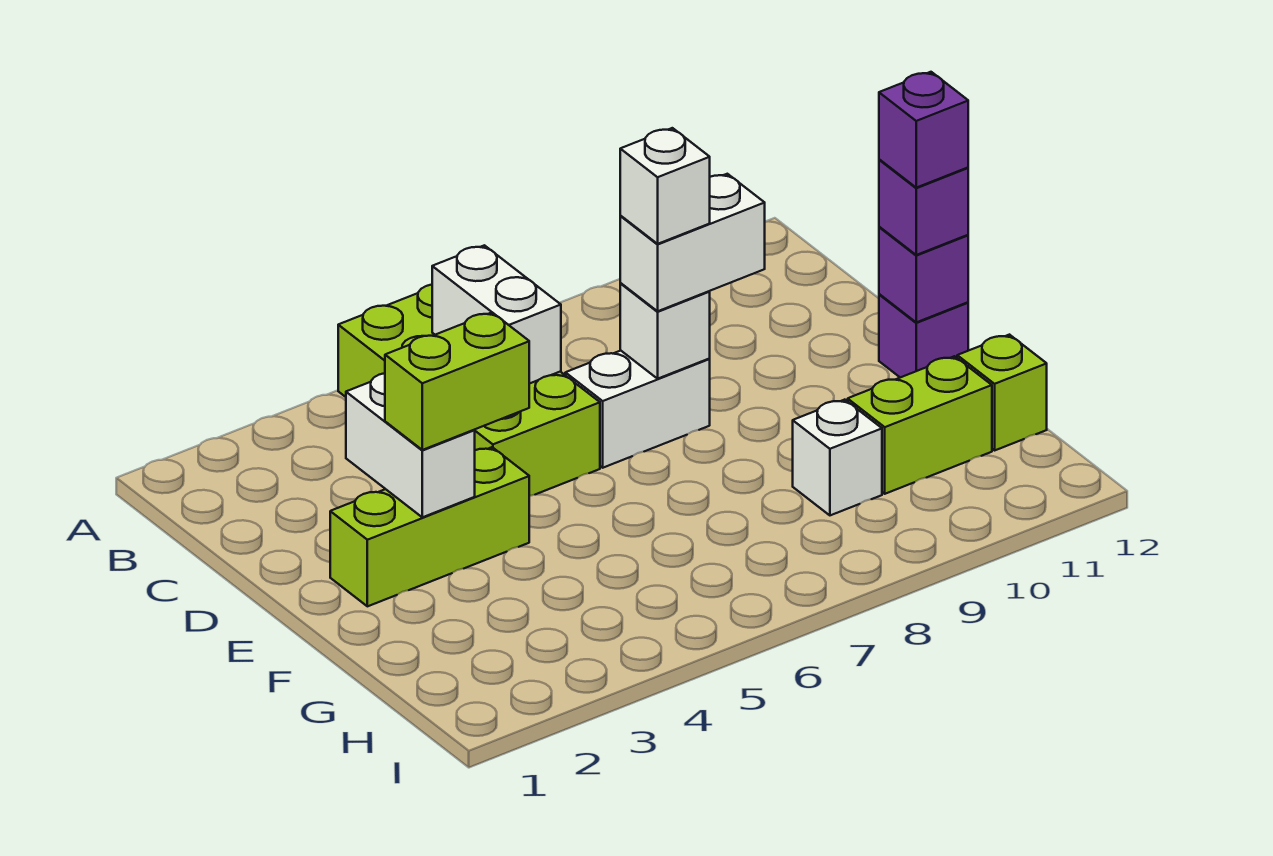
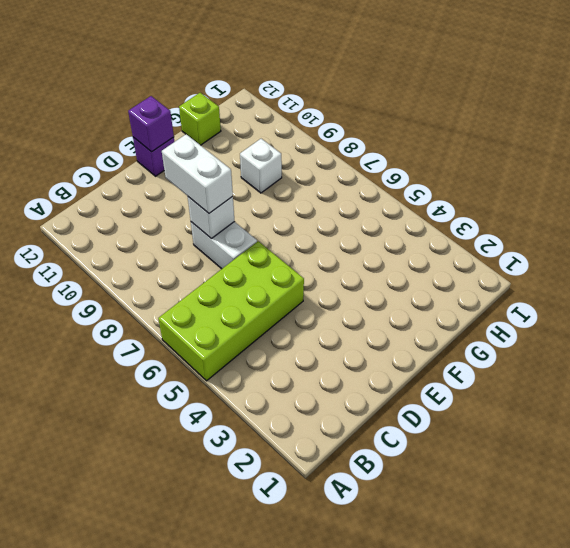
none -> lime brick E2:E4 level 1
none -> lime brick G10:G11 level 1
none -> white brick B6:C6 level 2

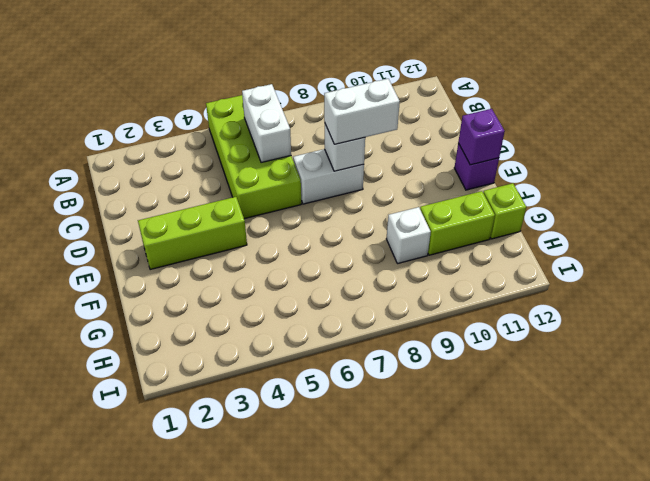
none -> white brick D3:E3 level 2
none -> lime brick E3:E4 level 3
none -> purple brick E12 level 3

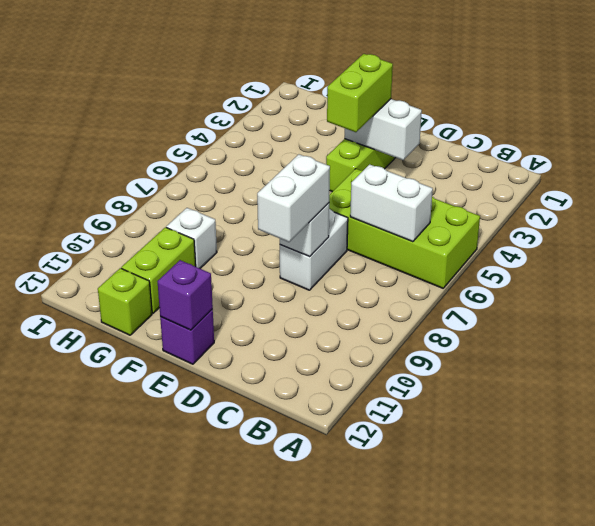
none -> purple brick E12 level 3
none -> white brick D8 level 4
none -> purple brick E12 level 4

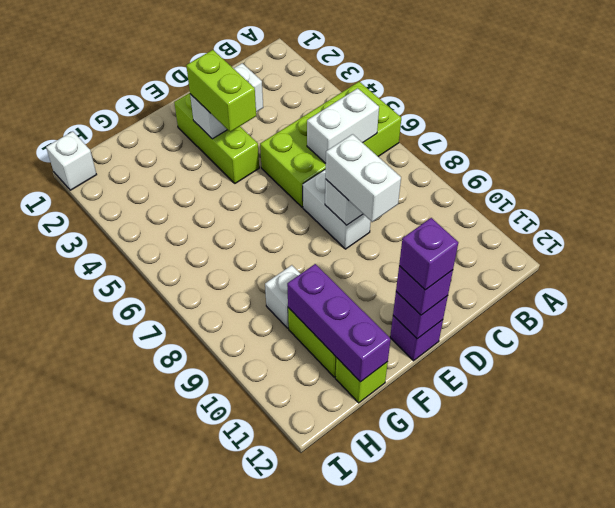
purple brick G10:G12 level 2 -> none
white brick I1 level 1 -> white brick D8 level 4

